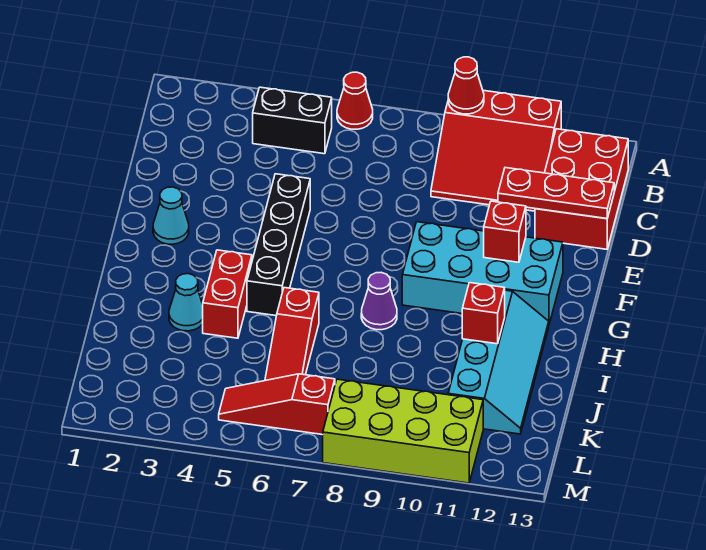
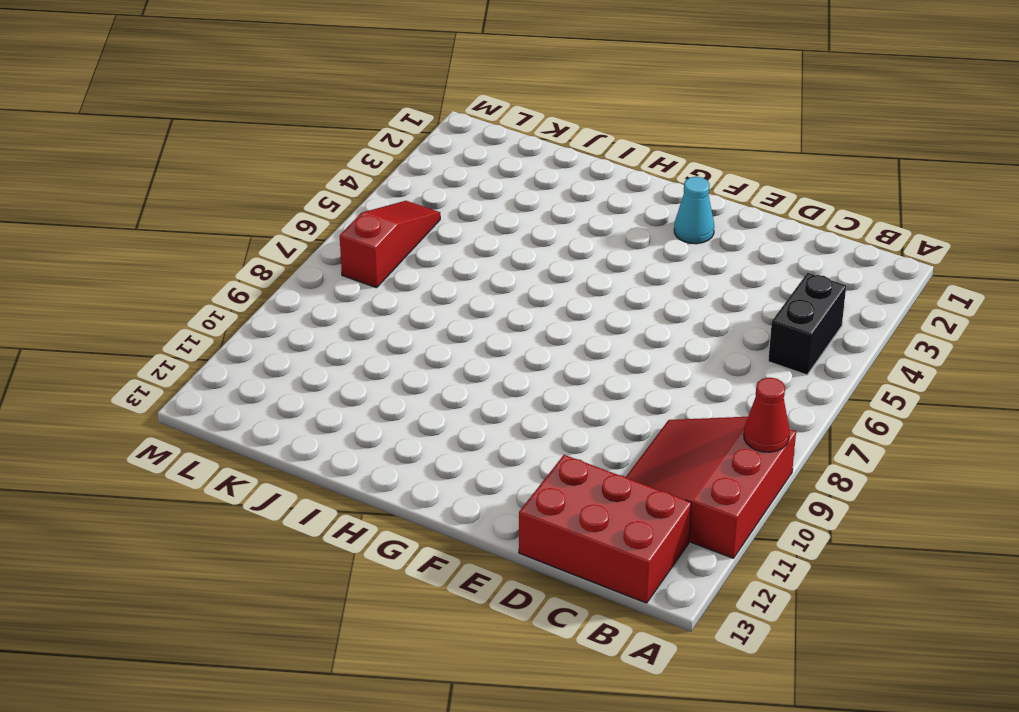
none -> red cone A6 level 1
none -> black brick E5:H5 level 1
none -> cyan brick F9:G12 level 1

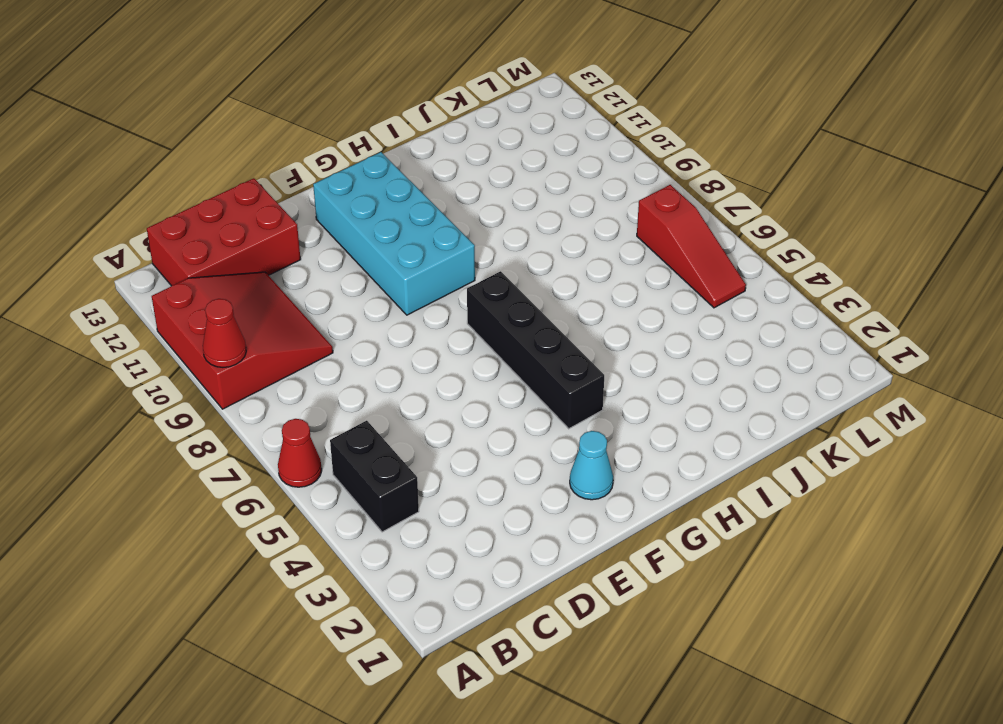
black brick G4:G7 level 1 -> black brick E5:H5 level 1
none -> red brick H4:I4 level 1
none -> purple cone H8 level 1
none -> cyan slope H11:K12 level 1 top 11

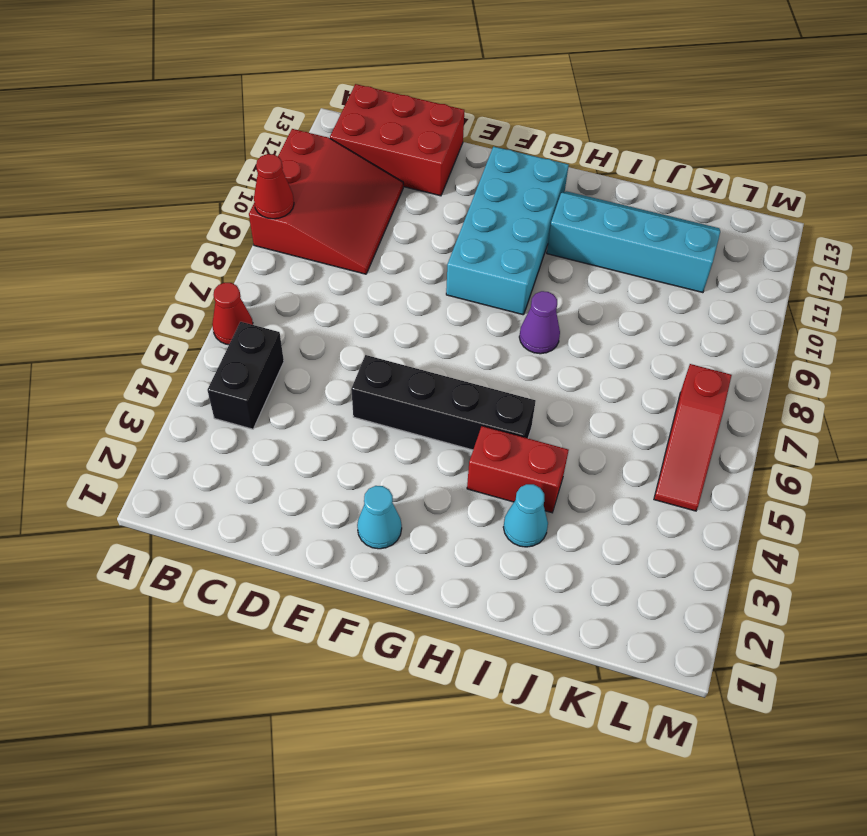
none -> red slope I6:K6 level 1 top I
none -> lime brick L8:M11 level 1
none -> red plate D11:D13 level 2

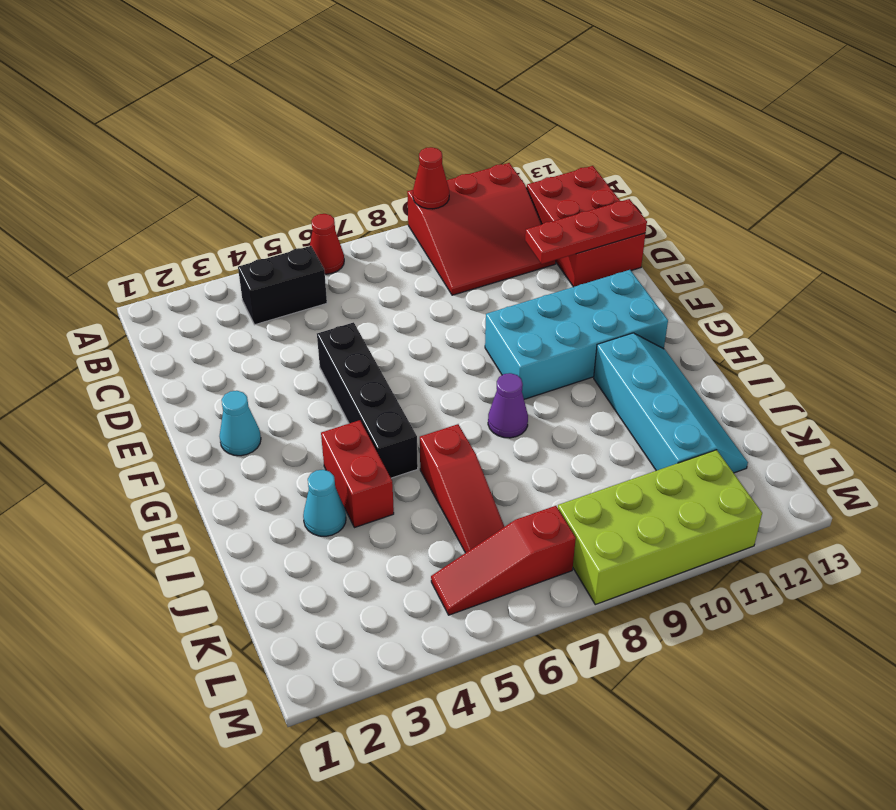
none -> red brick F11 level 2
none -> red brick I11 level 2

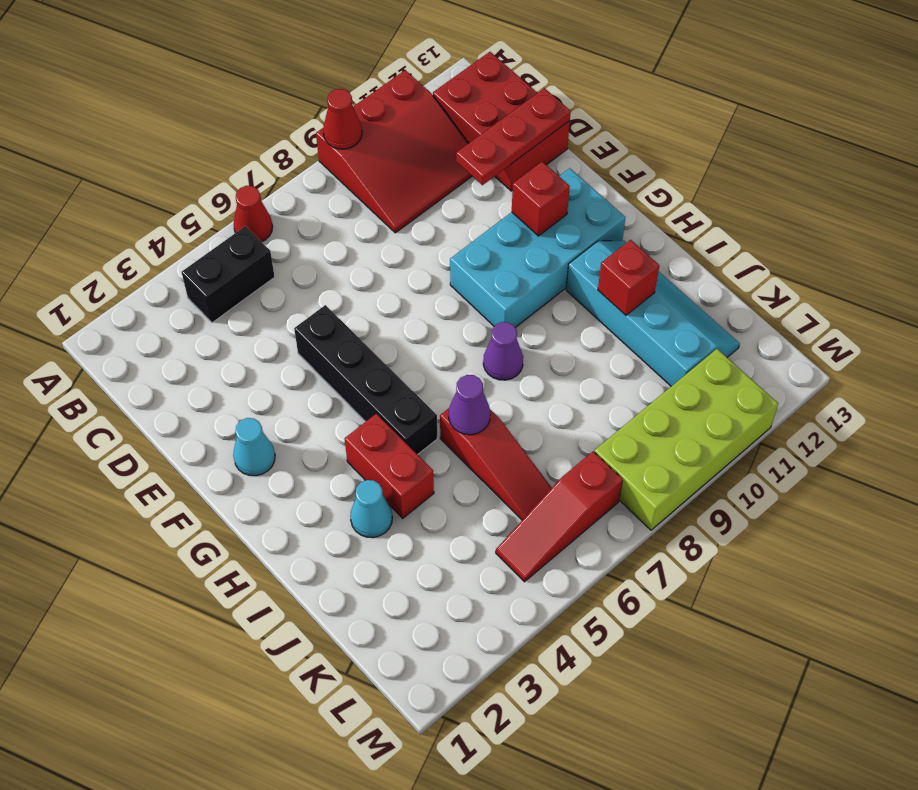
purple cone I6 level 2 -> none

